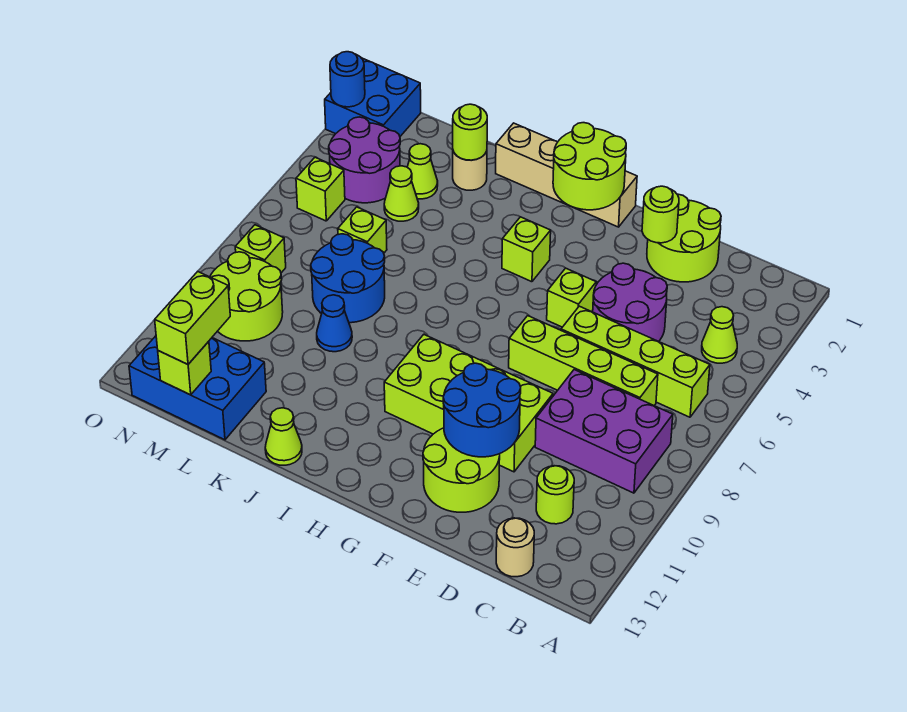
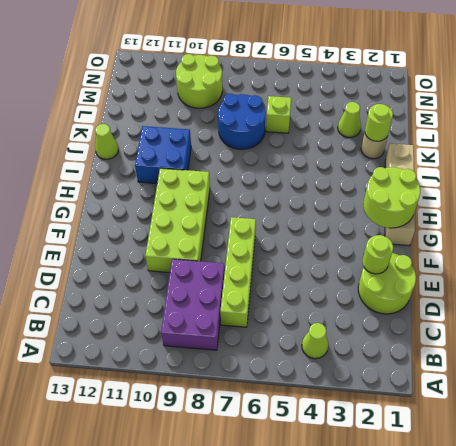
blue brick I10:J11 level 1 -> blue brick N1:O2 level 1
none -> lime brick B6:E6 level 1
none -> lime round brick C11 level 1
none -> tan round brick C13 level 1
none -> purple round brick D4:E5 level 1

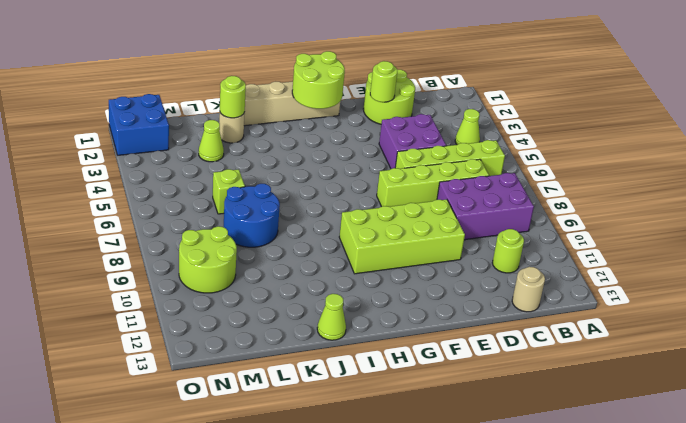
purple brick D4:E5 level 1 -> purple round brick D4:E5 level 1
none -> lime round brick E11:F12 level 1
none -> lime brick F5 level 1
none -> lime brick H4 level 1
none -> blue cone K9 level 1

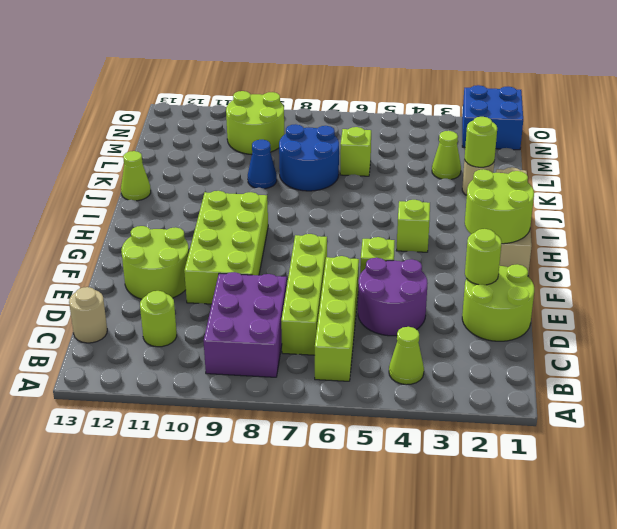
none -> lime cone L4 level 1
none -> blue brick L12:N13 level 1
none -> purple round brick M3:N4 level 1
none -> lime brick N5 level 1

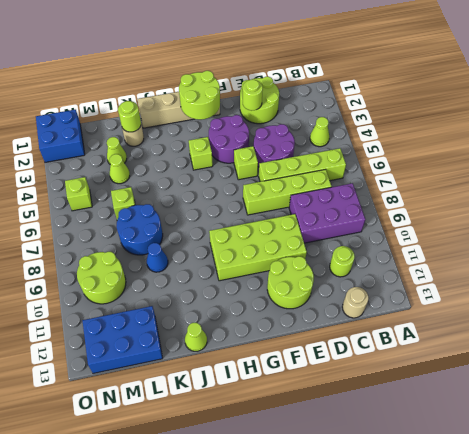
purple round brick F3:G4 level 1 -> purple round brick M3:N4 level 1
none -> lime brick N8 level 1
none -> blue round brick E10:F11 level 2
none -> lime brick M13 level 2
none -> blue round brick O2 level 2

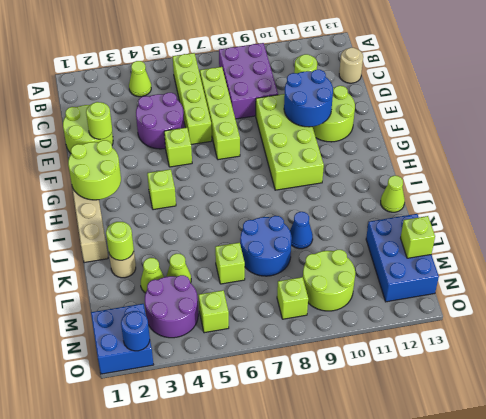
none -> lime brick M12:M13 level 3

